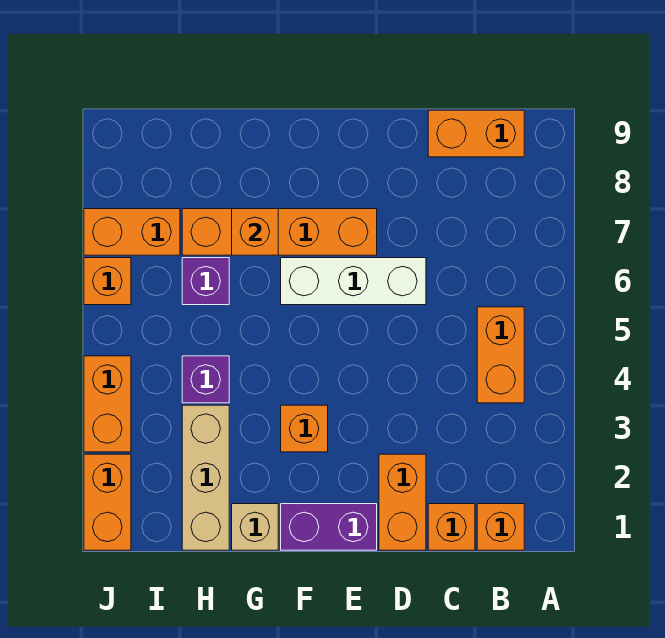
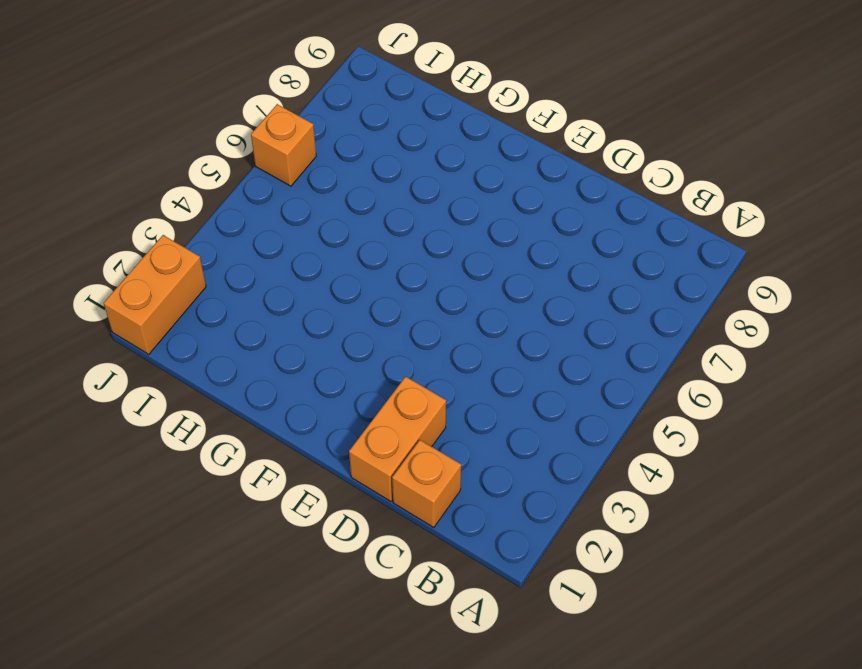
none -> orange brick B1 level 1
none -> orange brick B4:B5 level 1
none -> orange brick B9:C9 level 1

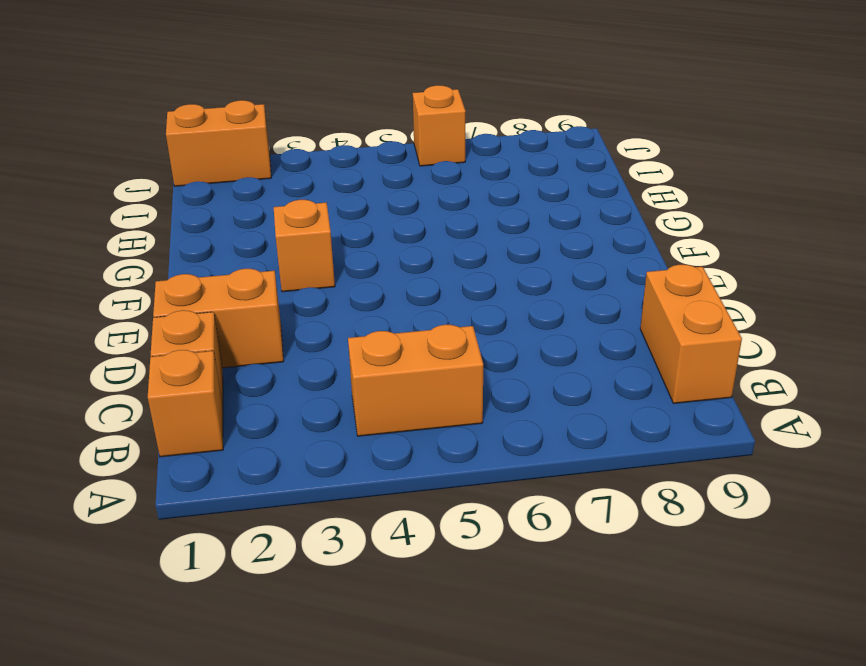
none -> white brick D6:F6 level 1
none -> purple brick E1:F1 level 1
none -> orange brick E7:H7 level 1

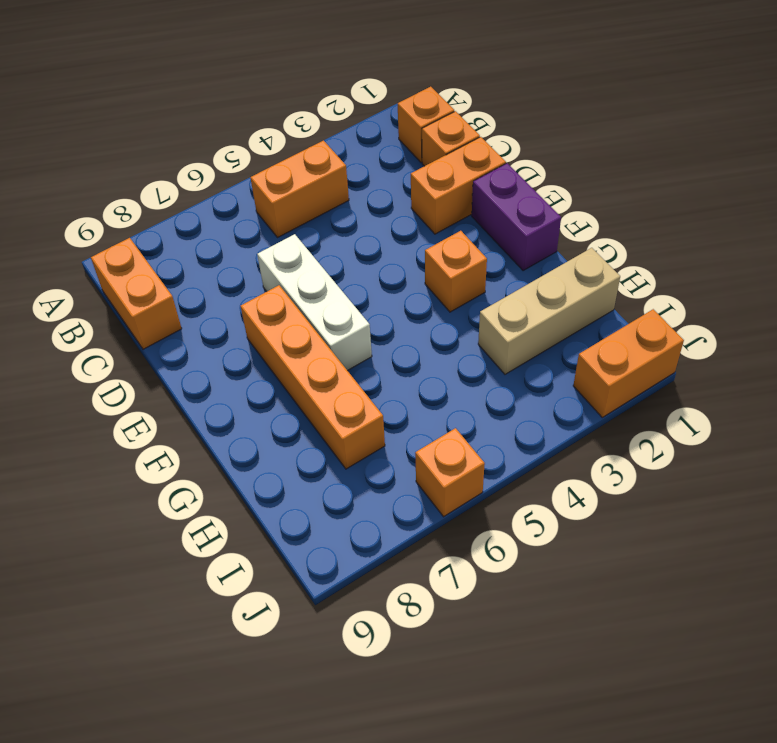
none -> tan brick G1 level 1
none -> purple brick H4 level 1
none -> purple brick H6 level 1

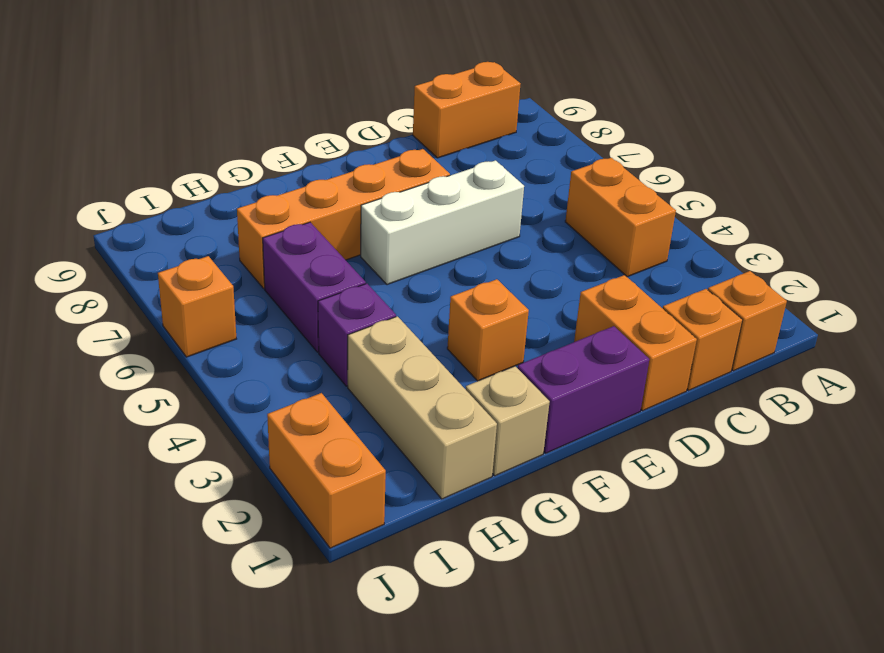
purple brick H5:H6 level 1 -> purple brick H6 level 1
none -> orange brick I7:J7 level 1
none -> orange brick J3:J4 level 1
none -> orange brick G7 level 2

